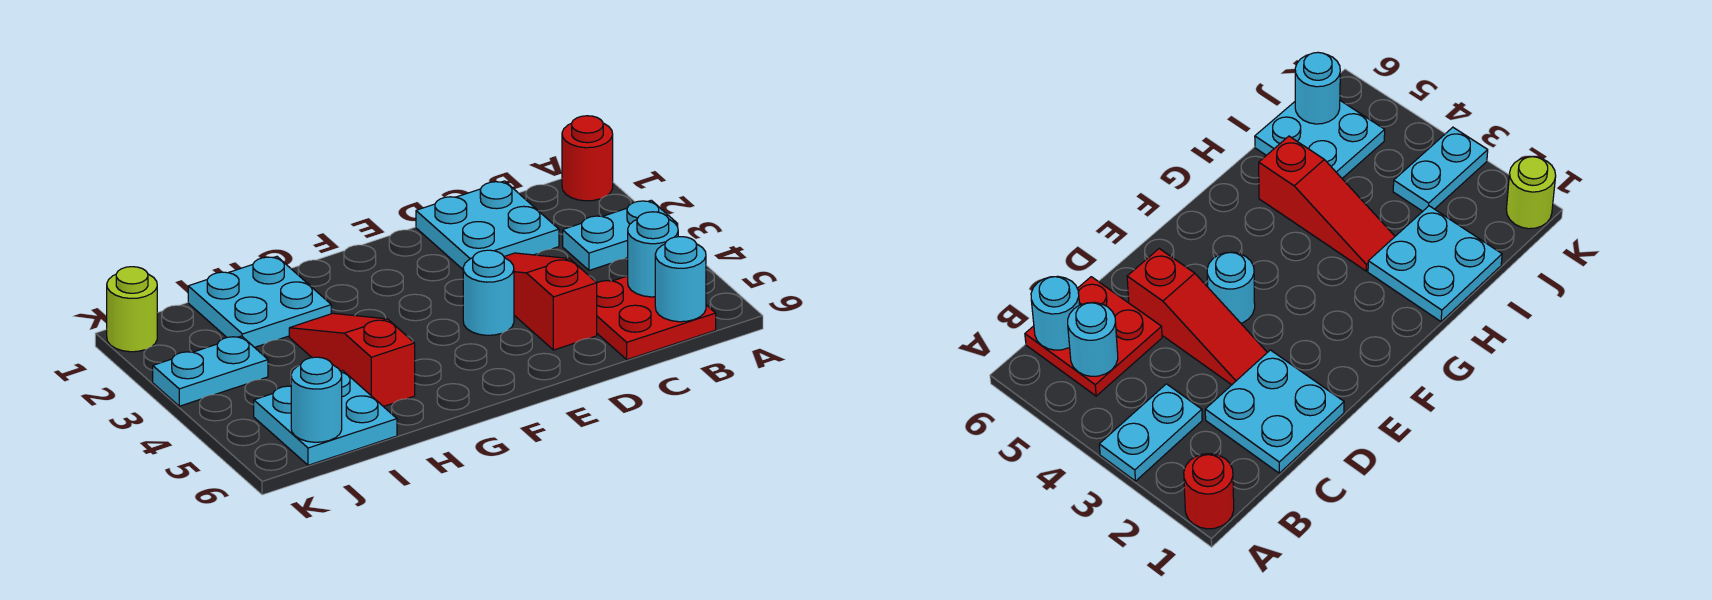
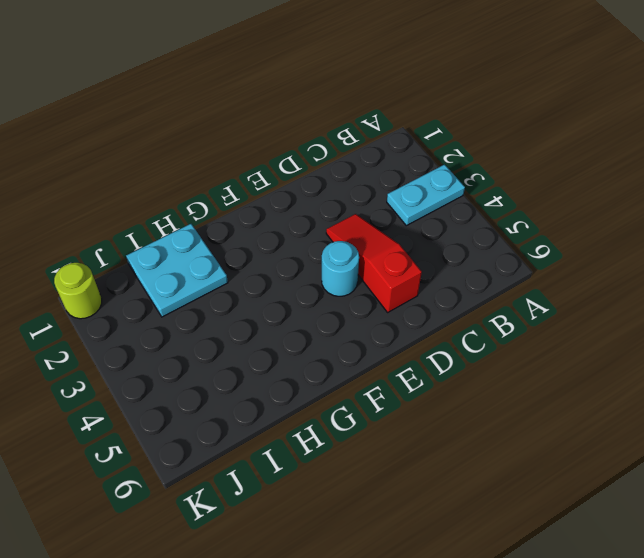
none -> red round brick A1 level 1
none -> red plate B5:C6 level 1
none -> cyan plate C1:D2 level 1

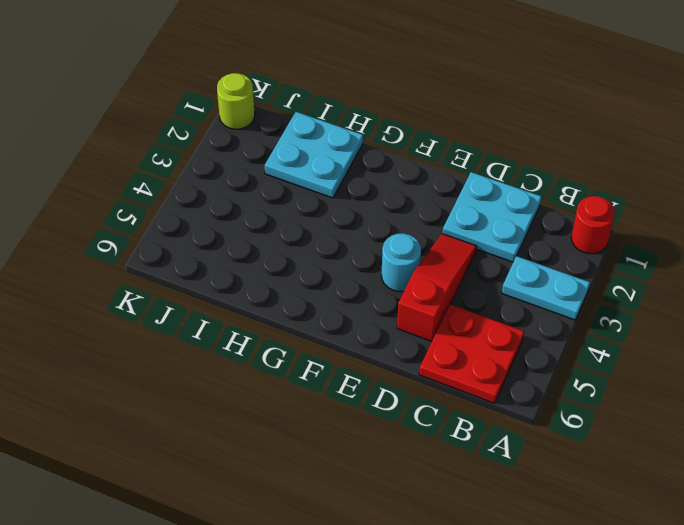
none -> red slope H3:H5 level 1 top 5
none -> cyan plate I5:J6 level 1
none -> cyan plate J3:K3 level 1

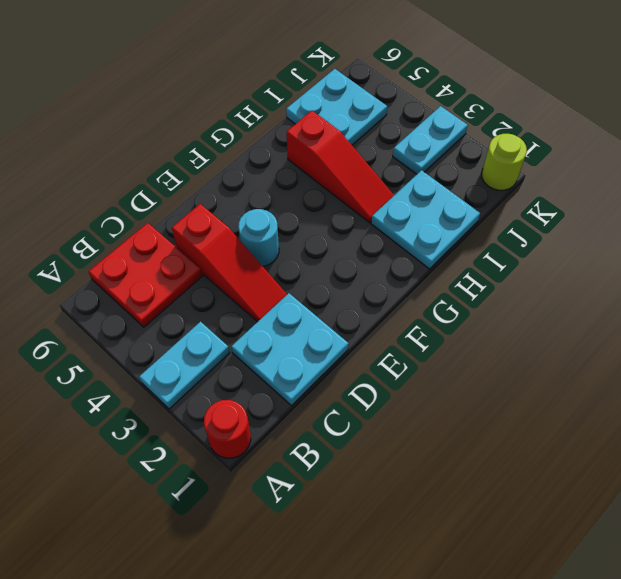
none -> cyan round brick B5 level 2
none -> cyan round brick B6 level 2
none -> cyan round brick J6 level 2

